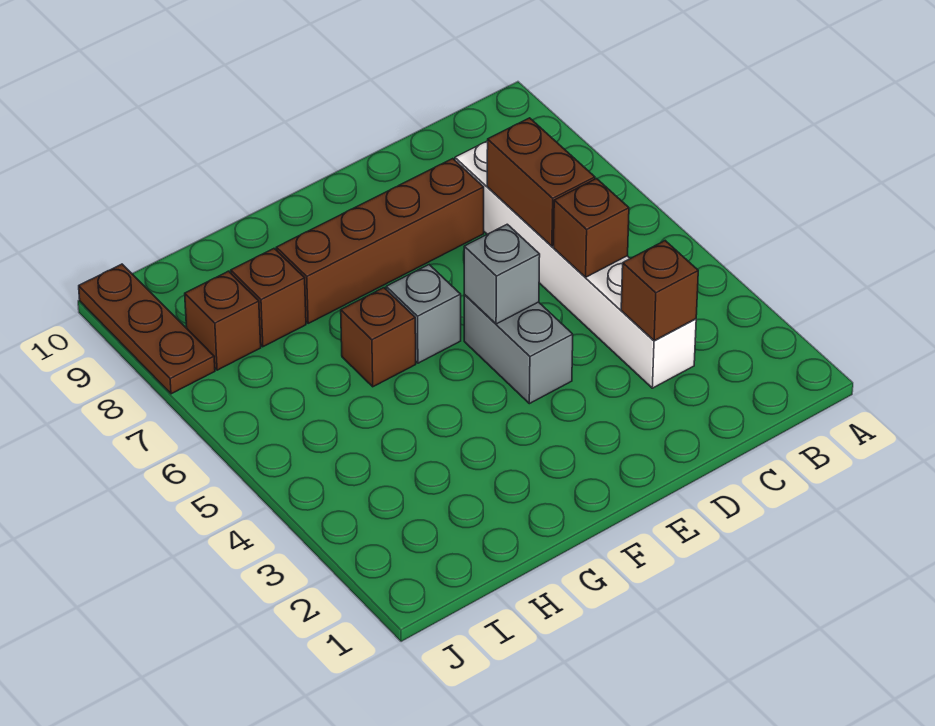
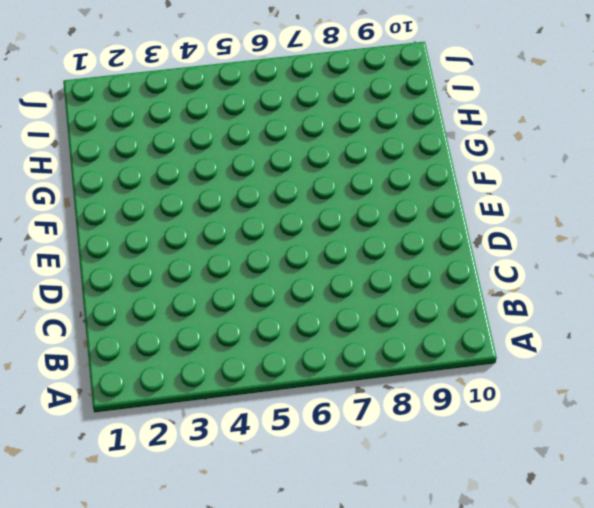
none -> white brick C3:C8 level 1
none -> brown brick D8:G8 level 1
none -> grey brick E4:E5 level 1

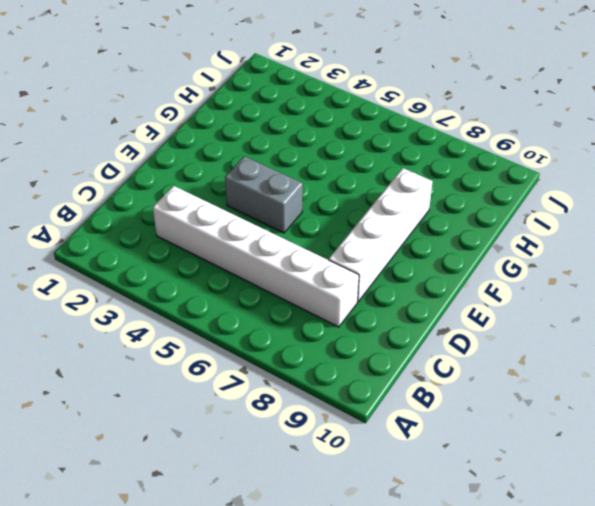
white brick D8:G8 level 1 -> brown brick D8:G8 level 1
none -> grey brick F6 level 1
none -> brown brick G6 level 1
none -> brown brick H8 level 1

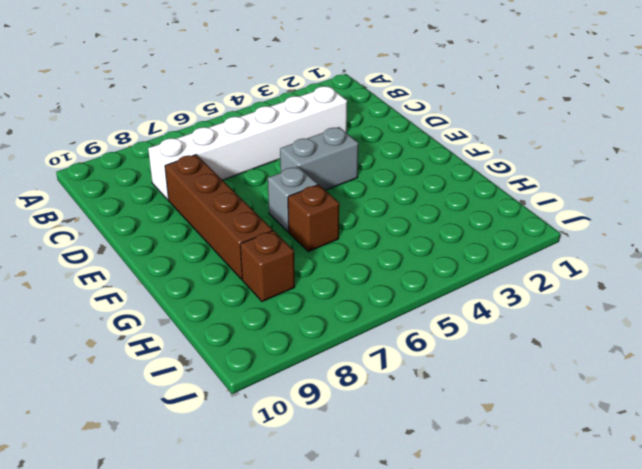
none -> brown brick I8 level 1
none -> brown plate J8:J10 level 1
none -> brown brick C3 level 2

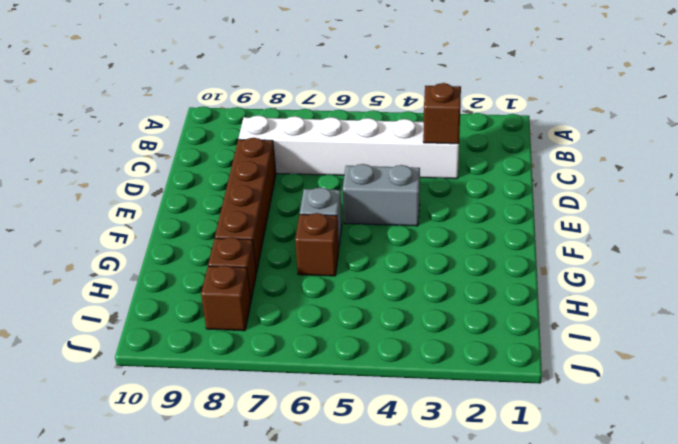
none -> brown plate J8:J10 level 1
none -> brown brick C5 level 2
none -> brown brick C6:C7 level 2

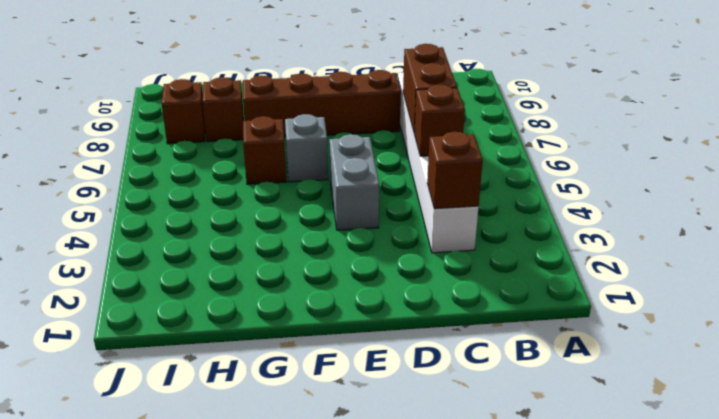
none -> brown plate J8:J10 level 1
none -> grey brick E5 level 2

